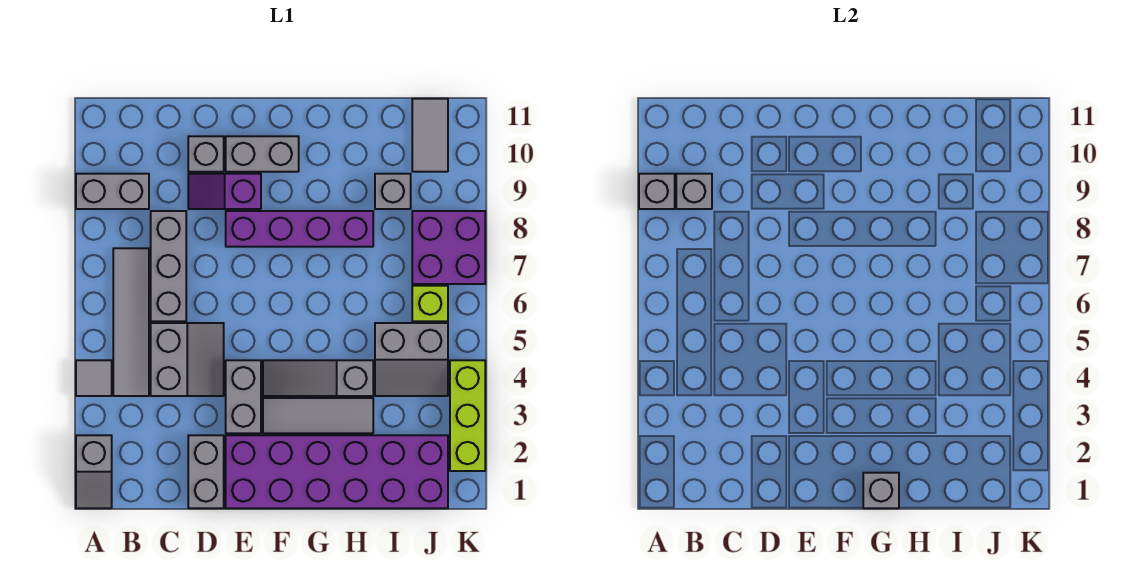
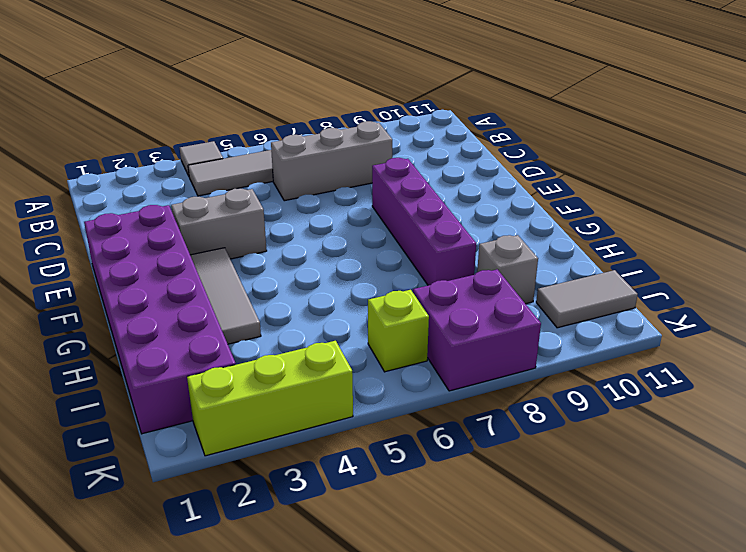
none -> grey slope A1:A2 level 1 top 2
none -> grey brick A9:B9 level 1
none -> grey slope C4:D5 level 1 top C

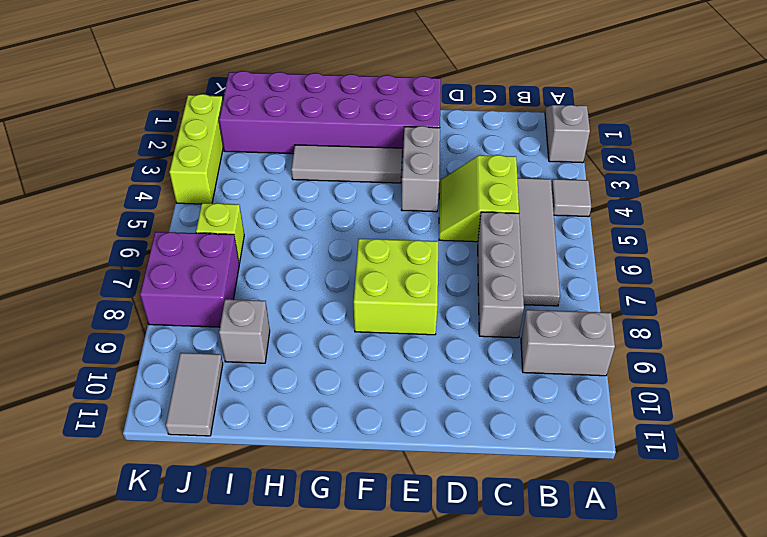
lime slope C4:D5 level 1 top C -> grey slope C4:D5 level 1 top C
lime brick E7:F8 level 1 -> purple brick E8:H8 level 1
none -> grey brick D1:D2 level 1
none -> purple slope D9:E9 level 1 top E
none -> grey brick D10 level 1

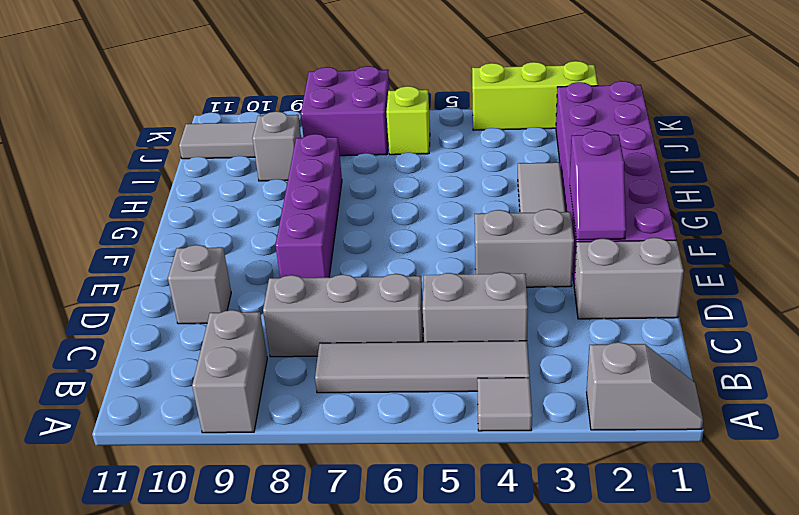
purple slope E2:F2 level 2 top F -> purple slope D9:E9 level 1 top E
none -> grey brick E10:F10 level 1
none -> grey slope F4:H4 level 1 top H
none -> grey slope I4:J5 level 1 top 5

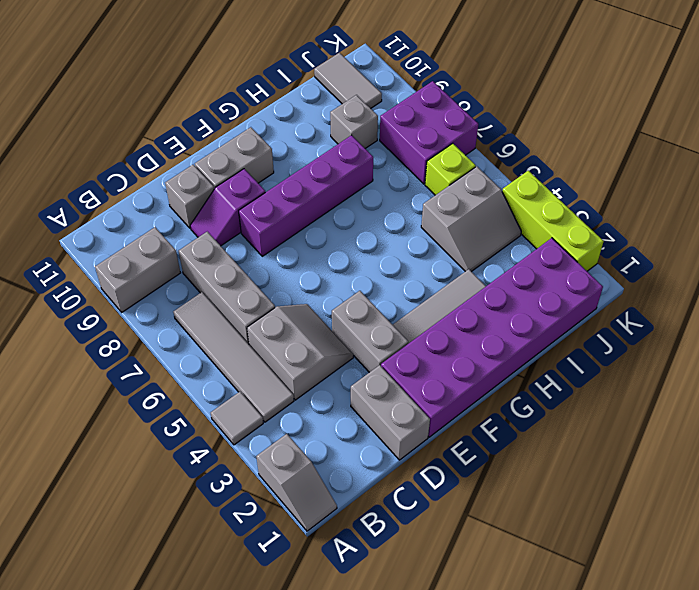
none -> grey slope F4:H4 level 1 top H
none -> grey brick A9 level 2
none -> grey brick B9 level 2

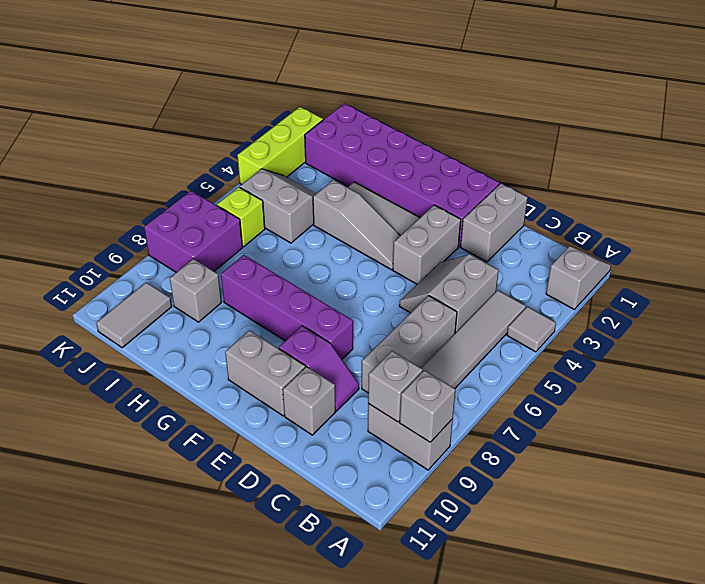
none -> grey brick G1 level 2

